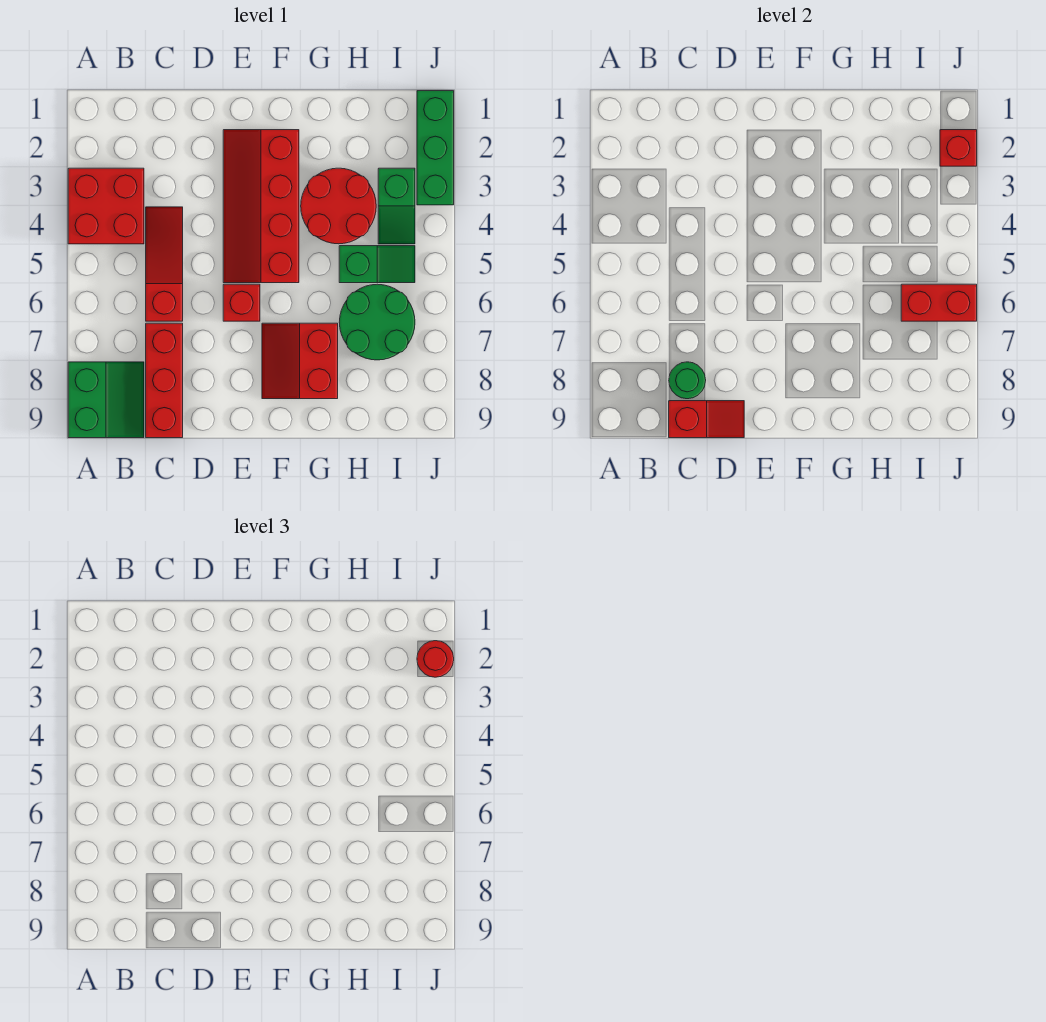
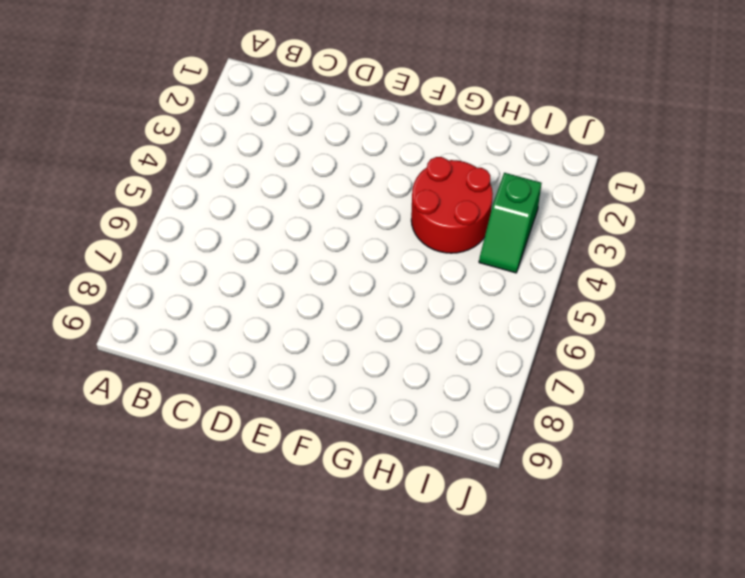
none -> red brick A3:B4 level 1
none -> green slope A8:B9 level 1 top A
none -> red slope C4:C6 level 1 top 6

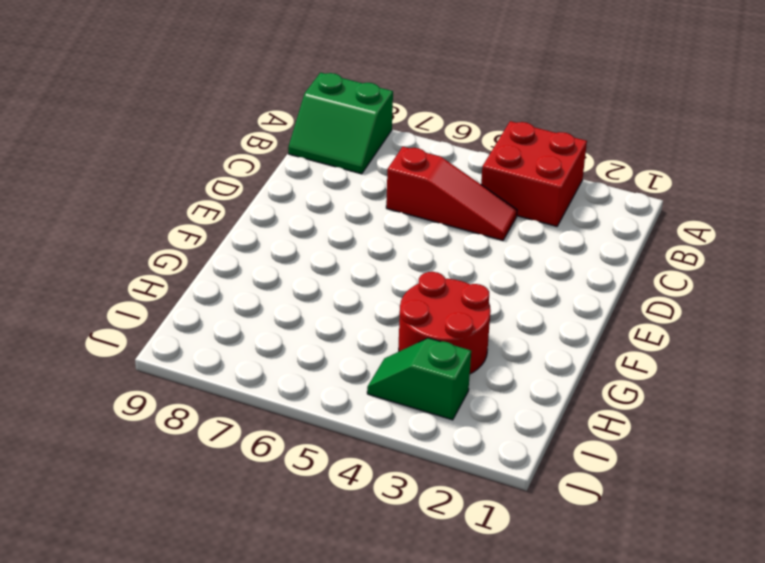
none -> red brick C7:C9 level 1
none -> red slope E2:F5 level 1 top F
none -> red brick E6 level 1

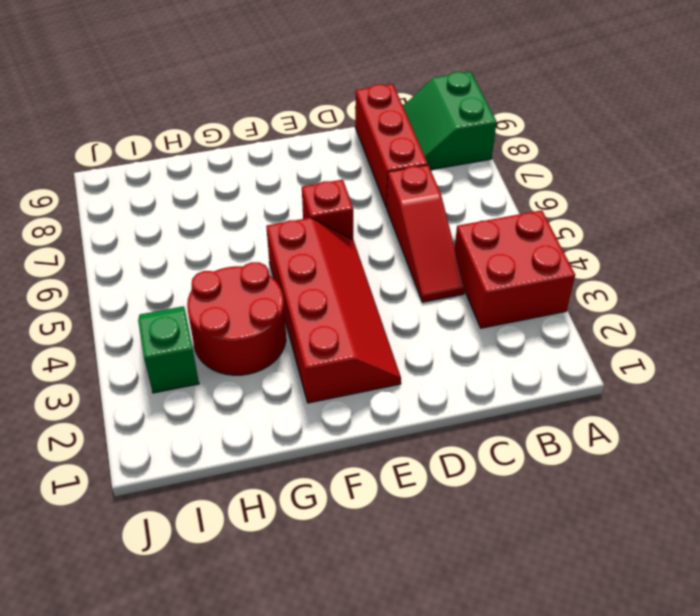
none -> red slope F7:G8 level 1 top G
none -> green slope H5:I5 level 1 top H
none -> green round brick H6:I7 level 1

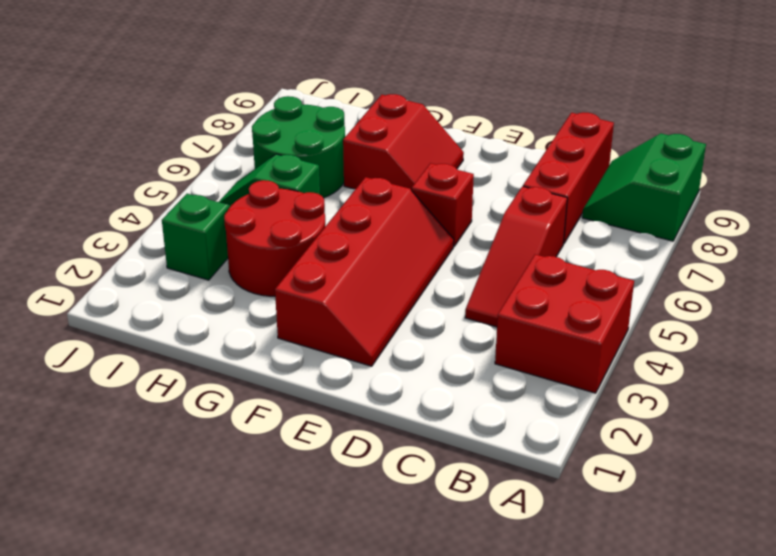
none -> green brick J1:J3 level 1
none -> green round brick C8 level 2
none -> red slope C9:D9 level 2 top C

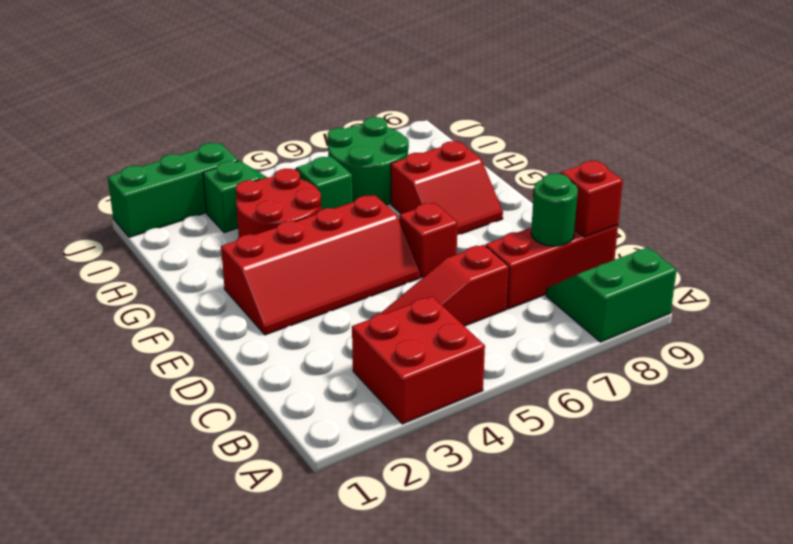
none -> red brick I6:J6 level 2
none -> red brick J2 level 2
none -> red round brick J2 level 3

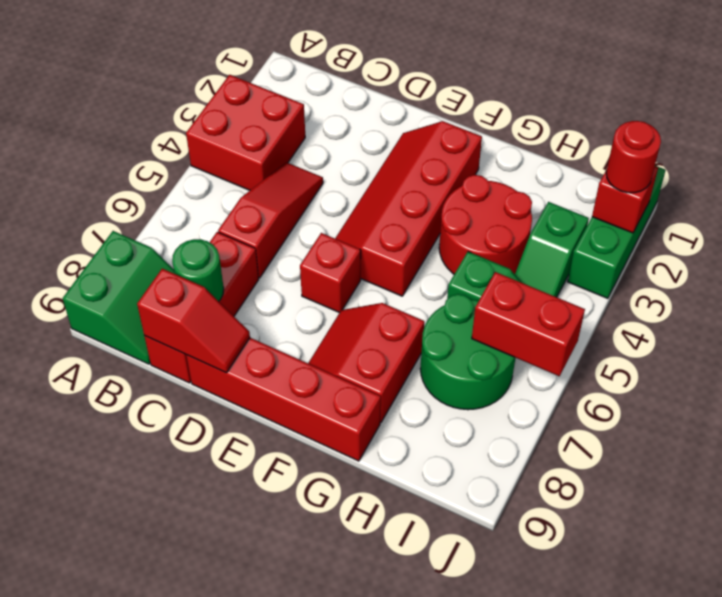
red brick D9:G9 level 1 -> none

